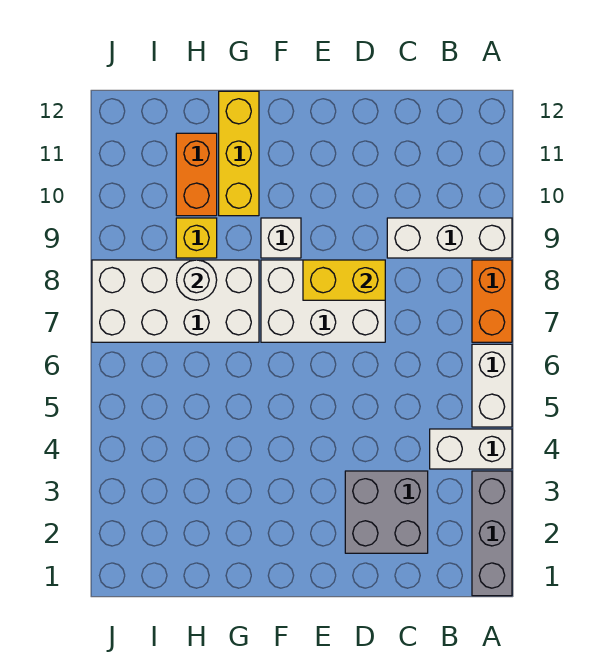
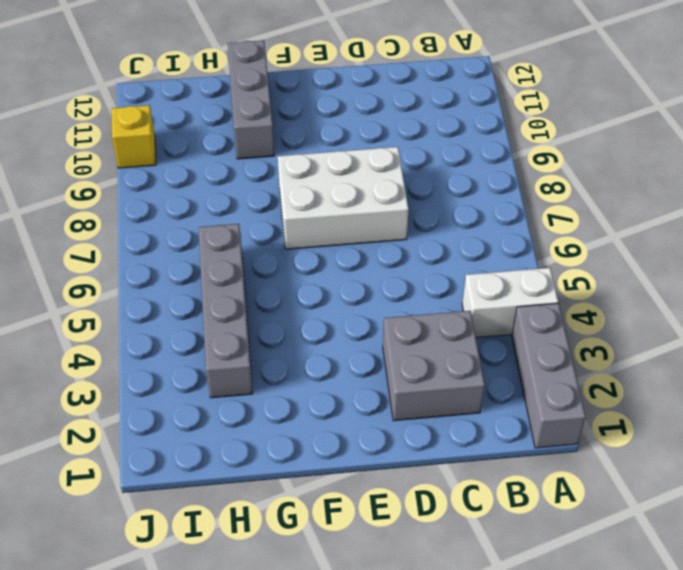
grey brick G10:G12 level 1 -> yellow brick G10:G12 level 1
grey brick H3:H6 level 1 -> none
yellow brick J10 level 1 -> yellow brick H9 level 1
none -> white brick A5:A6 level 1
none -> orange brick A7:A8 level 1
none -> white brick A9:C9 level 1

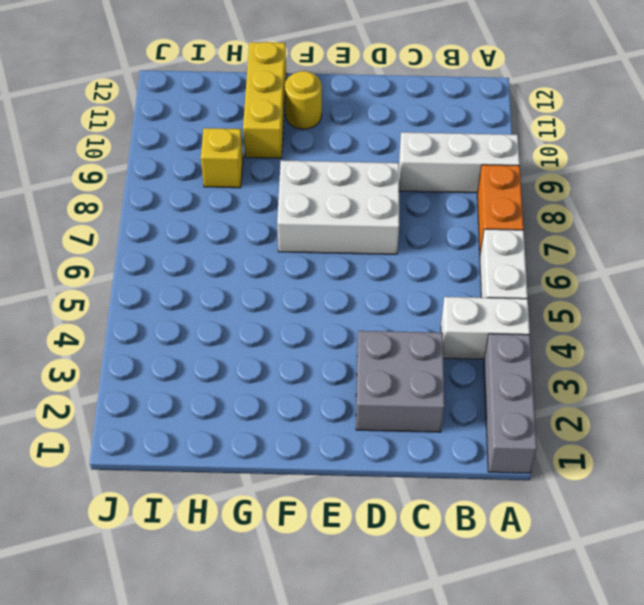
yellow round brick F11 level 1 -> none
none -> white brick F9 level 1
none -> white brick G7:J8 level 1
none -> orange brick H10:H11 level 1

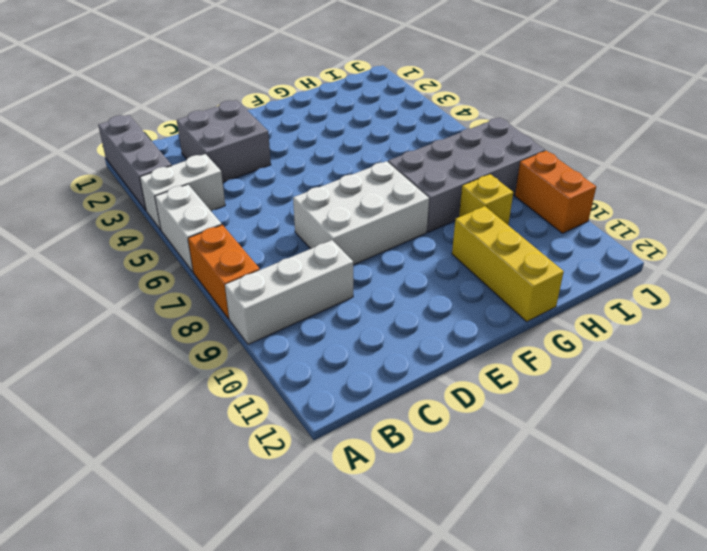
grey brick G7:J8 level 1 -> white brick G7:J8 level 1
orange brick J9:J10 level 1 -> orange brick H10:H11 level 1
none -> white brick F9 level 1
none -> yellow brick D8:E8 level 2
none -> white round brick H8 level 2

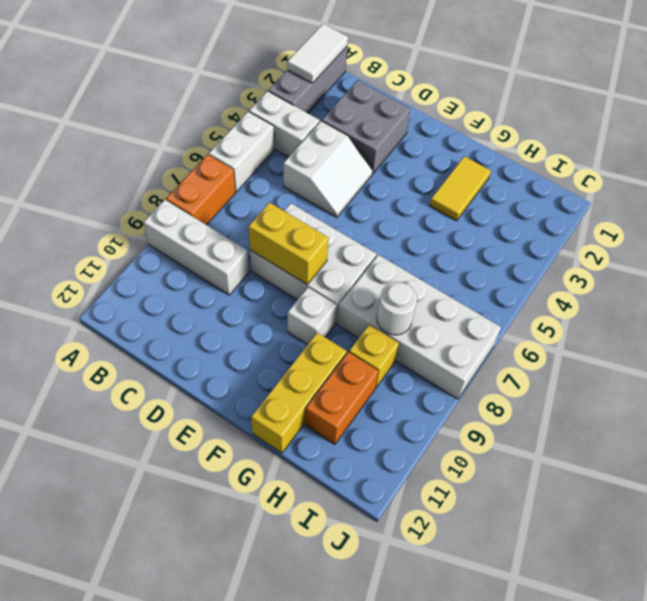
white tile A1:A2 level 2 -> none
white slope C4:D5 level 1 top C -> none
yellow tile G2:G3 level 1 -> none

